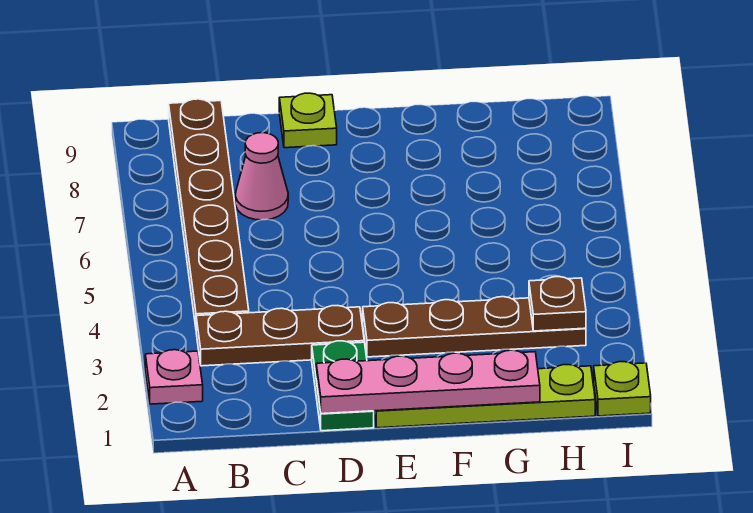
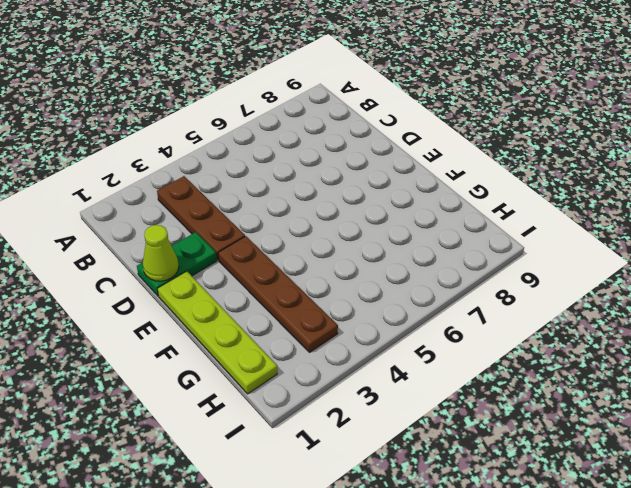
lime cone D1 level 2 -> pink plate D1:G1 level 2
none -> pink plate A2 level 1
none -> brown plate B4:B9 level 1

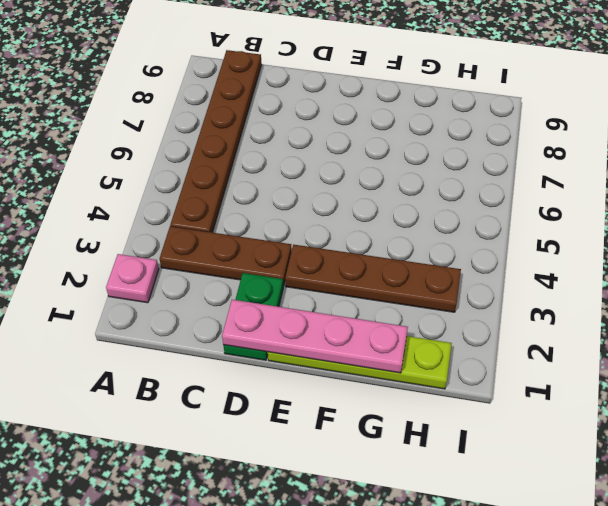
none -> pink cone C7 level 1
none -> lime plate D9 level 1

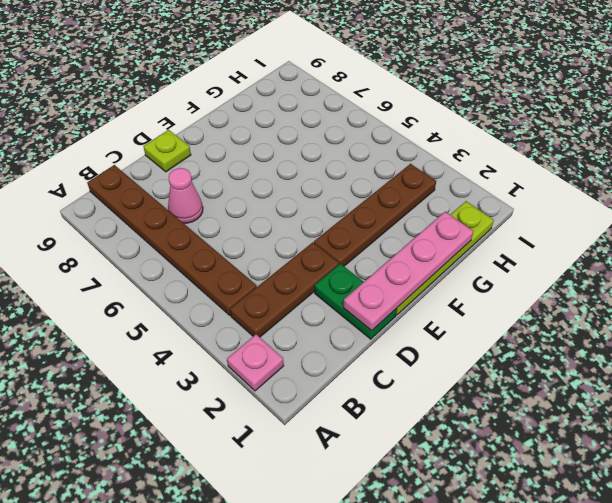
none -> lime plate I1 level 1
none -> brown plate H3 level 2

